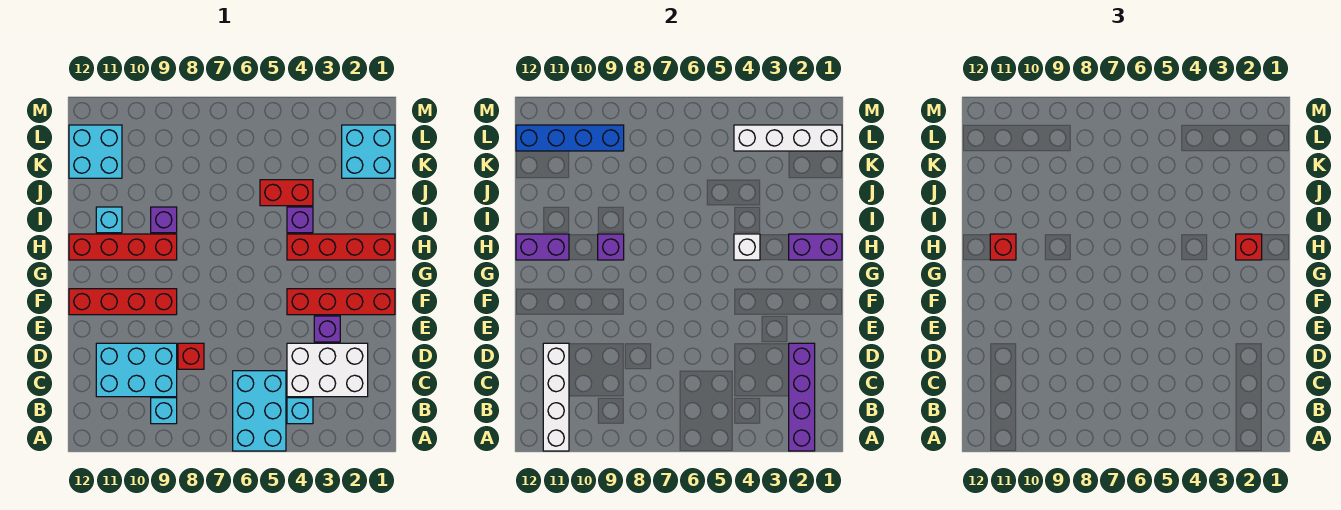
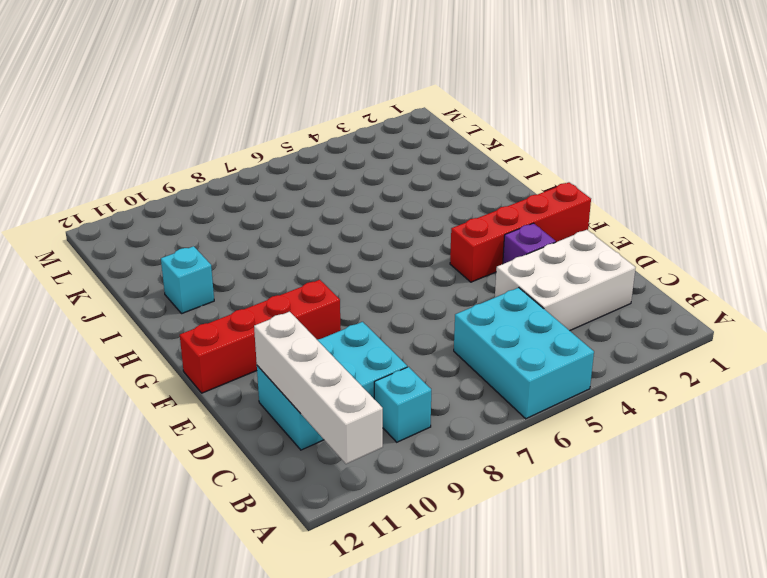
none -> cyan brick B4 level 1
none -> red brick D8 level 1
none -> red brick H1:H4 level 1

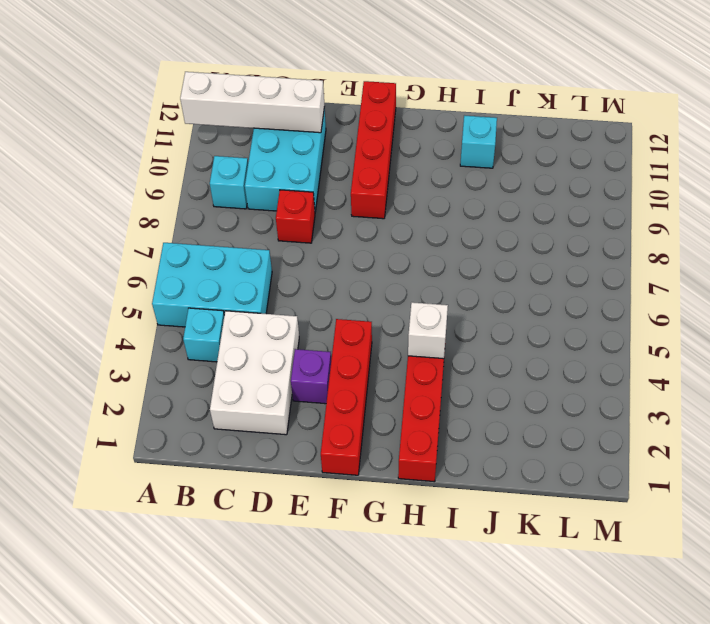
none -> red brick H9:H12 level 1
none -> purple brick I4 level 1
none -> purple brick I9 level 1

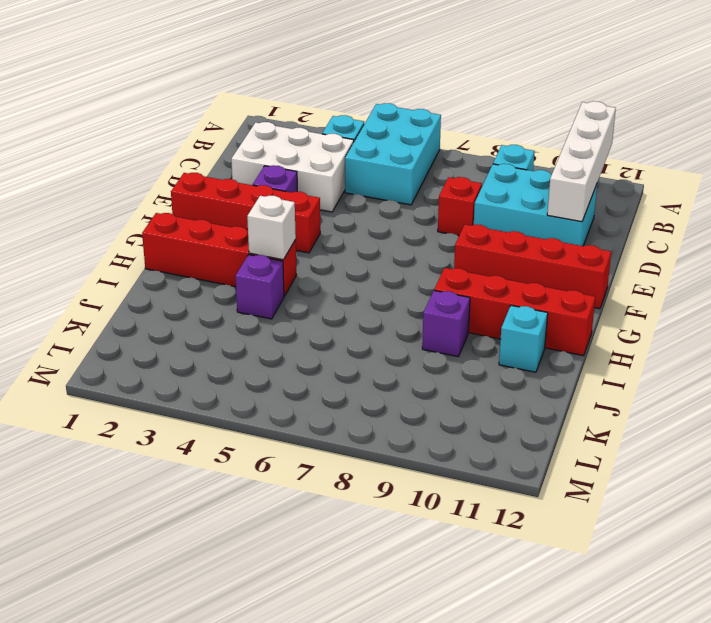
none -> red brick J4:J5 level 1
none -> cyan brick K1:L2 level 1
none -> cyan brick K11:L12 level 1

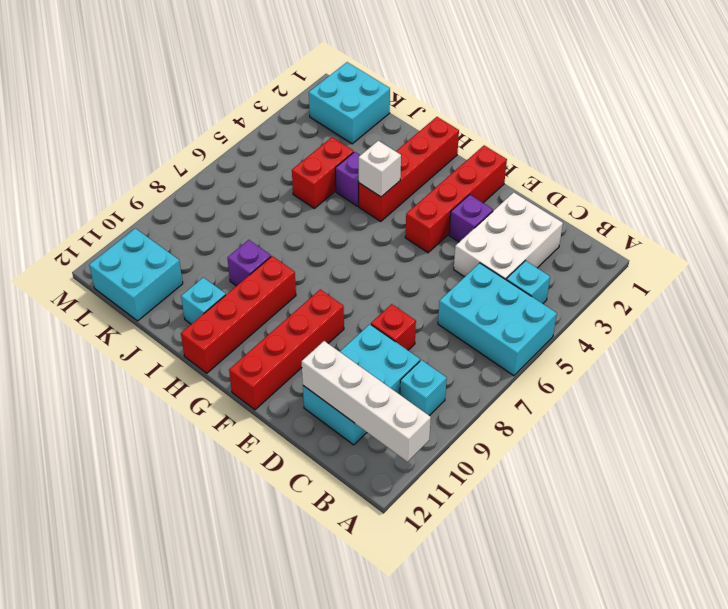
none -> purple brick A2:D2 level 2
none -> purple brick H1:H2 level 2
none -> purple brick H9 level 2

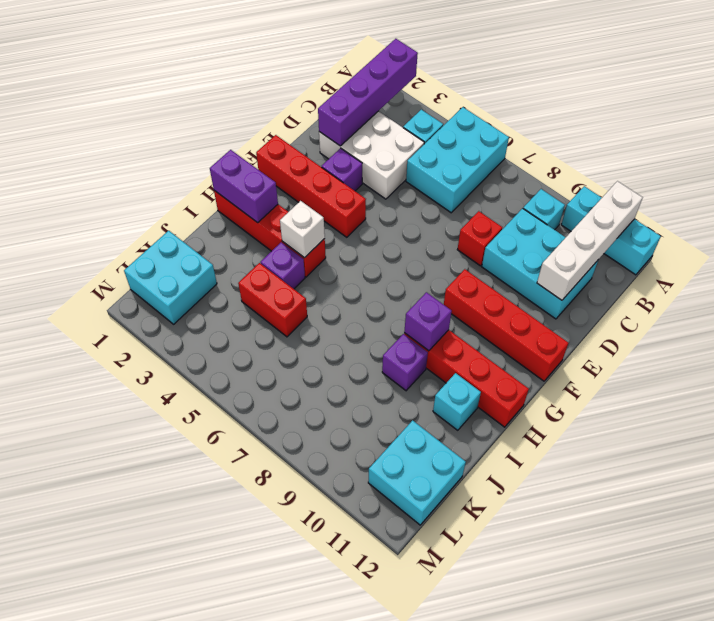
cyan brick A10:A12 level 1 -> none
none -> purple brick H11:H12 level 2
none -> white brick L1:L4 level 2
none -> blue brick L9:L12 level 2

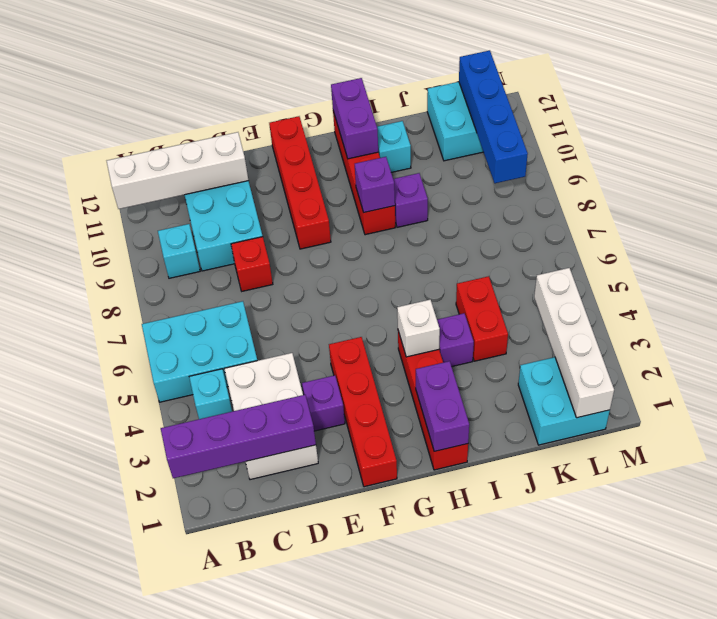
none -> red brick H2 level 3
none -> red brick H11 level 3

